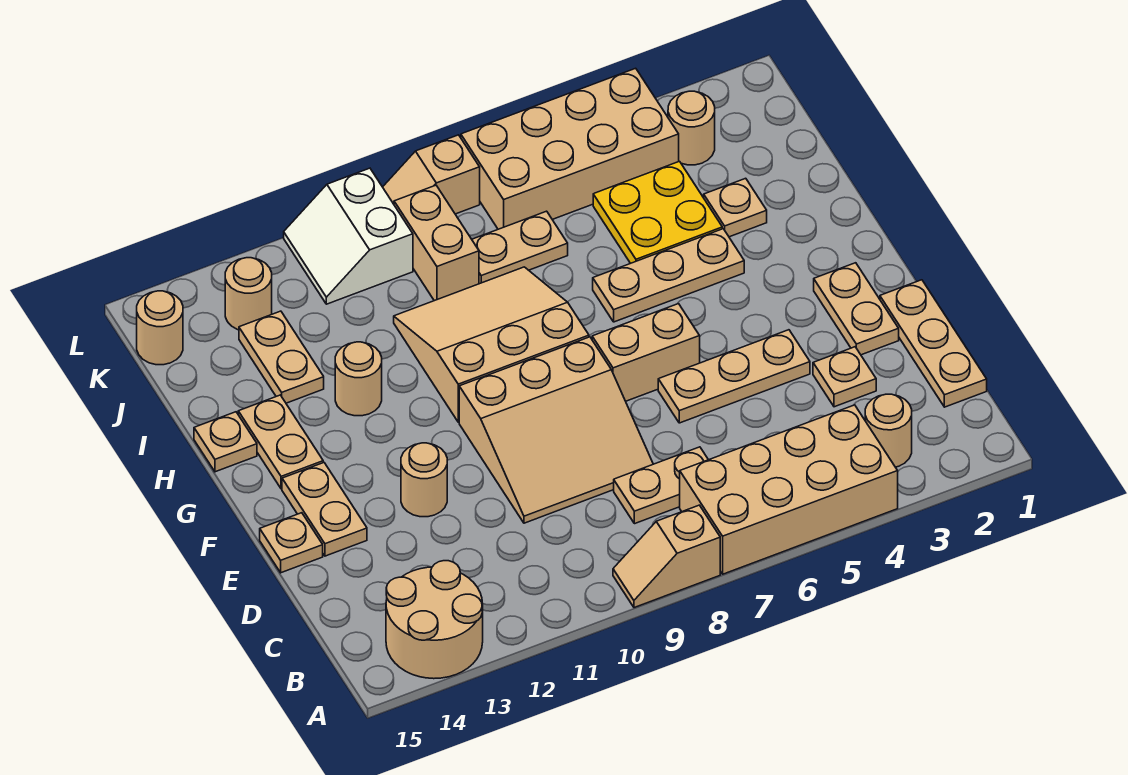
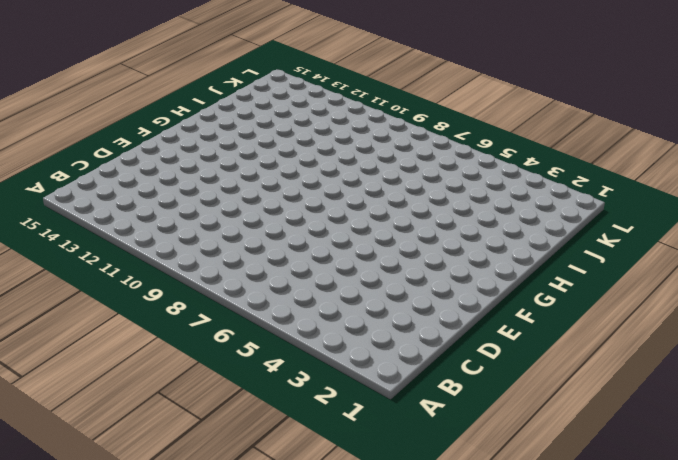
none -> tan brick A4:B7 level 1
none -> tan slope A8:A9 level 1 top 8
none -> tan round brick A13:B14 level 1
none -> tan round brick B3 level 1

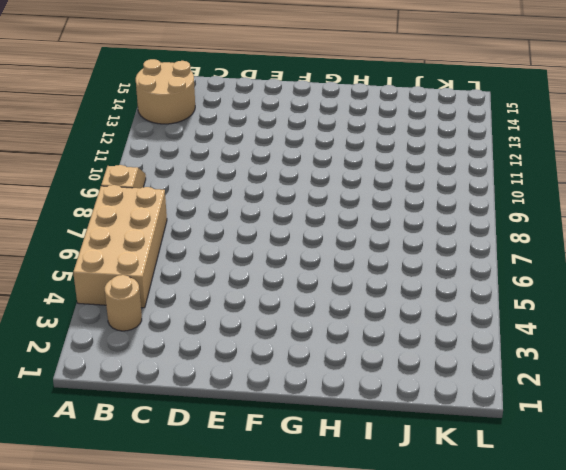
none -> tan plate C1:E1 level 1
none -> tan plate C7:C8 level 1
none -> tan plate D3 level 1
none -> tan slope D8:F10 level 1 top F

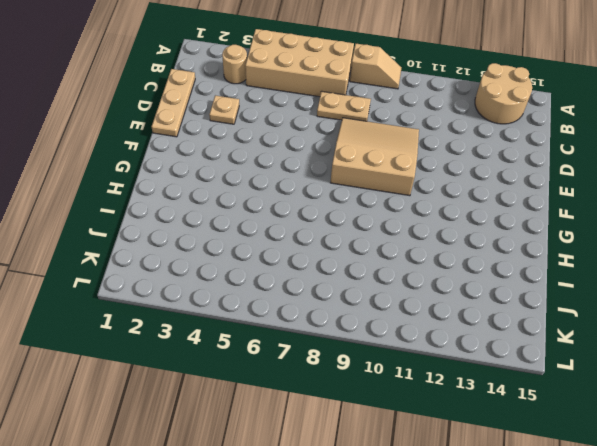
none -> tan plate E2:F2 level 1
none -> tan plate E4:E6 level 1
none -> tan round brick E12 level 1
none -> tan plate E14:F14 level 1

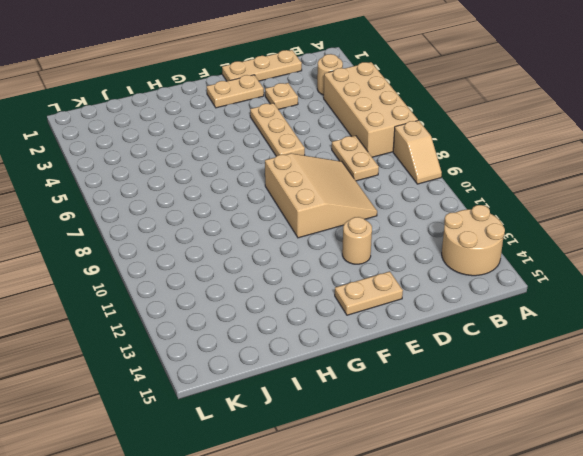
none -> tan plate E15 level 1
none -> tan brick F6:F7 level 1
none -> tan slope G8:I10 level 1 top G
none -> tan plate G14:H14 level 1

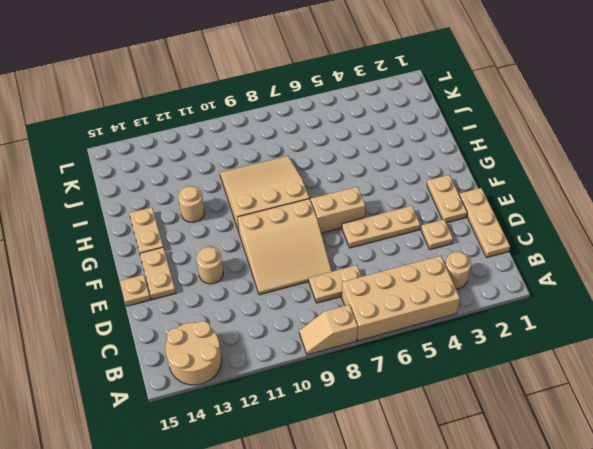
none -> tan plate H4:H6 level 1
none -> tan plate H15 level 1
none -> tan plate I3 level 1
none -> yellow plate I4:J5 level 1

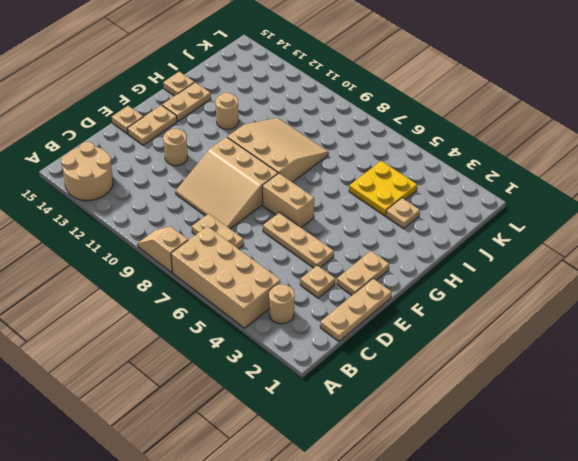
none -> tan plate H4:H6 level 1
none -> tan plate I13:J13 level 1
none -> tan plate J7:J8 level 1
none -> tan brick J9:K9 level 1

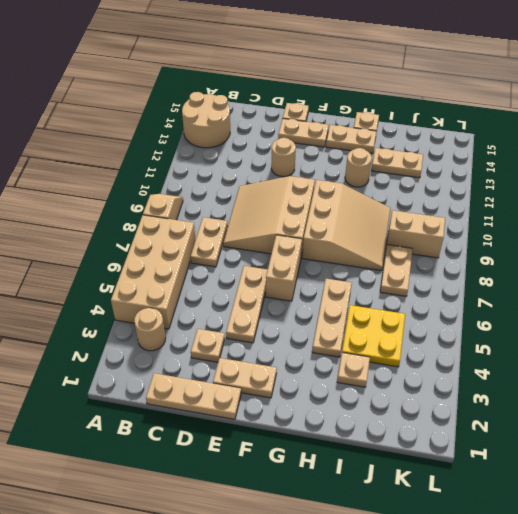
none -> tan round brick K3 level 1
none -> tan brick K4:L7 level 1
none -> white slope K10:L11 level 1 top 10
none -> tan round brick K13 level 1

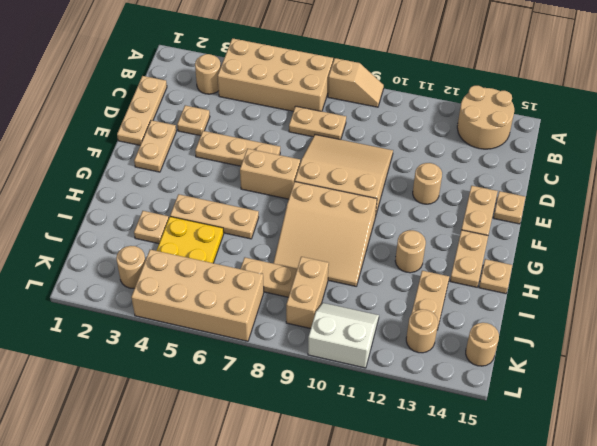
white slope K10:L11 level 1 top L -> white slope K10:L11 level 1 top 10
none -> tan slope L8:L9 level 1 top 8

